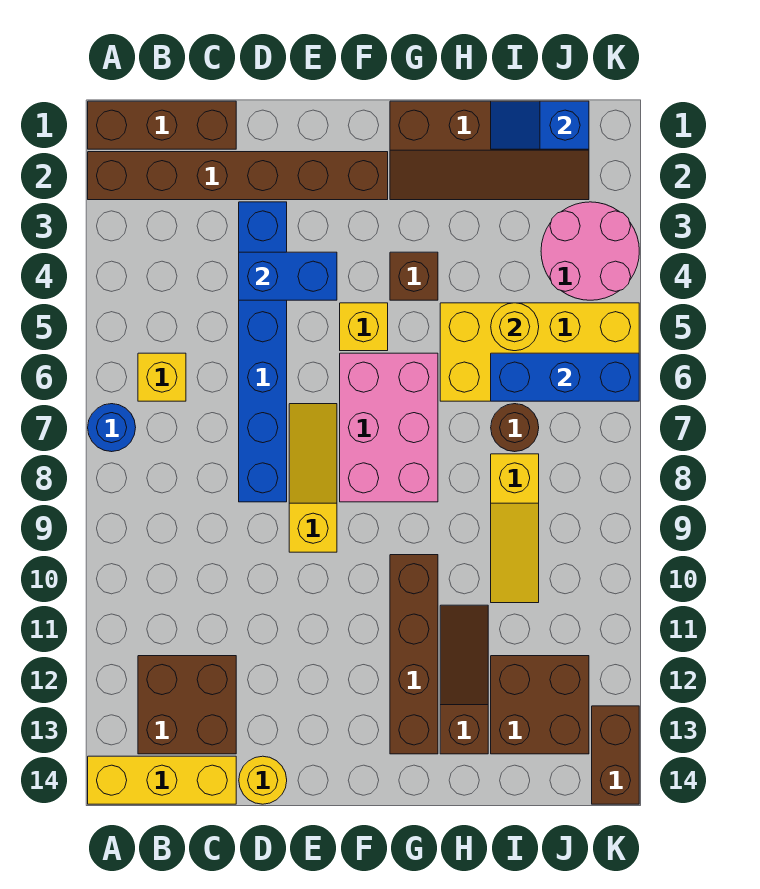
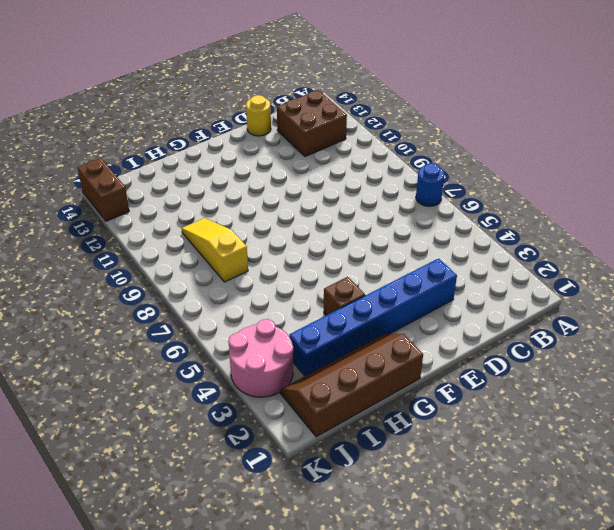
blue brick D3:I3 level 1 -> blue brick D3:D8 level 1
none -> brown brick A1:C1 level 1
none -> brown brick A2:F2 level 1
none -> yellow brick A14:C14 level 1

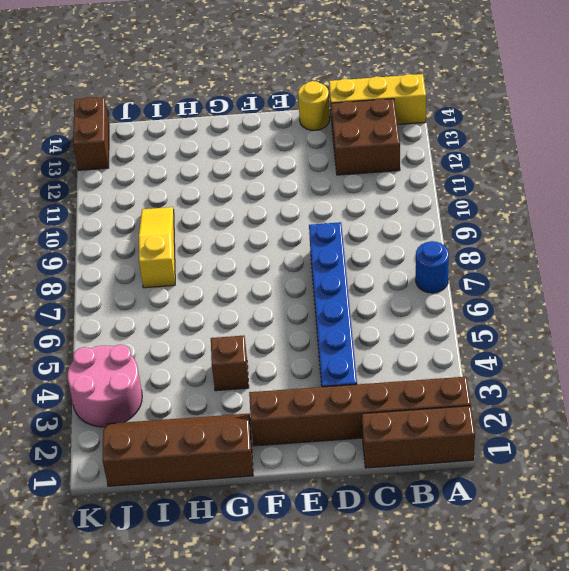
none -> yellow brick B6 level 1
none -> yellow slope E7:E9 level 1 top 9
none -> yellow brick F5 level 1

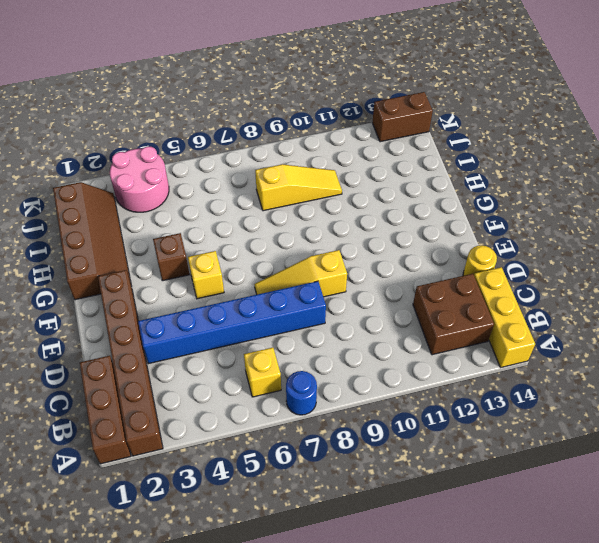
none -> pink brick F6:G8 level 1
none -> brown brick G10:G13 level 1
none -> yellow brick H5:K6 level 1

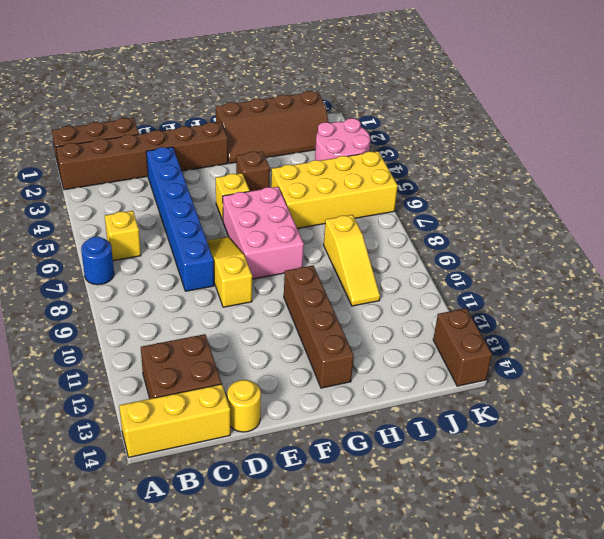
none -> brown slope H11:H13 level 1 top 13
none -> brown round brick I7 level 1
none -> brown brick I12:J13 level 1

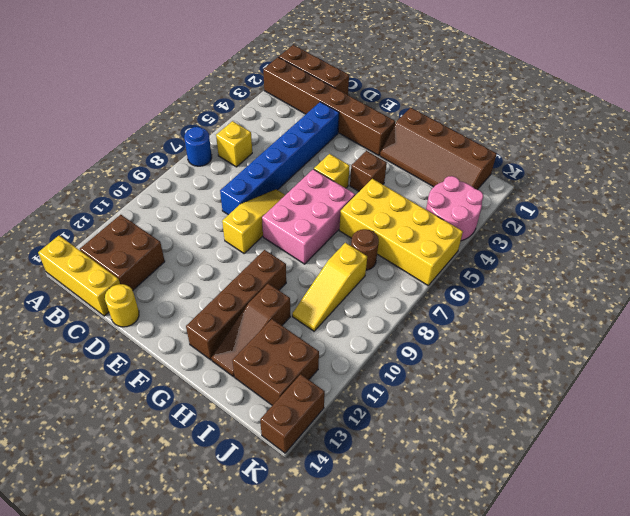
brown slope H11:H13 level 1 top 11 -> brown slope H11:H13 level 1 top 13
none -> blue brick D4:E4 level 2
none -> blue slope I1:J1 level 2 top J
none -> yellow round brick I5 level 2

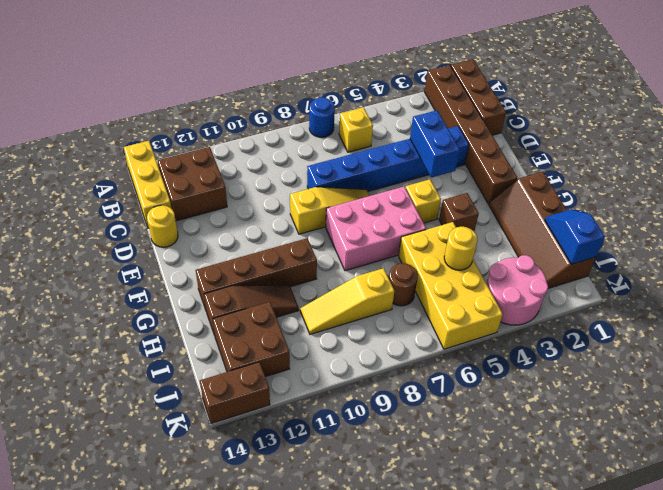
none -> blue brick I6:K6 level 2

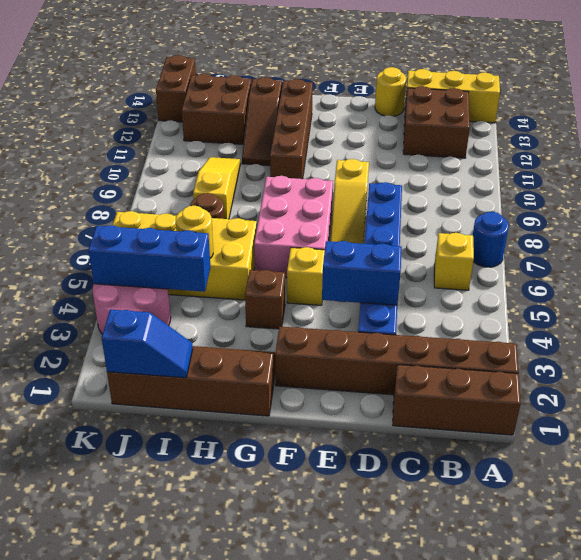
blue brick I4:K4 level 2 -> blue brick I6:K6 level 2

